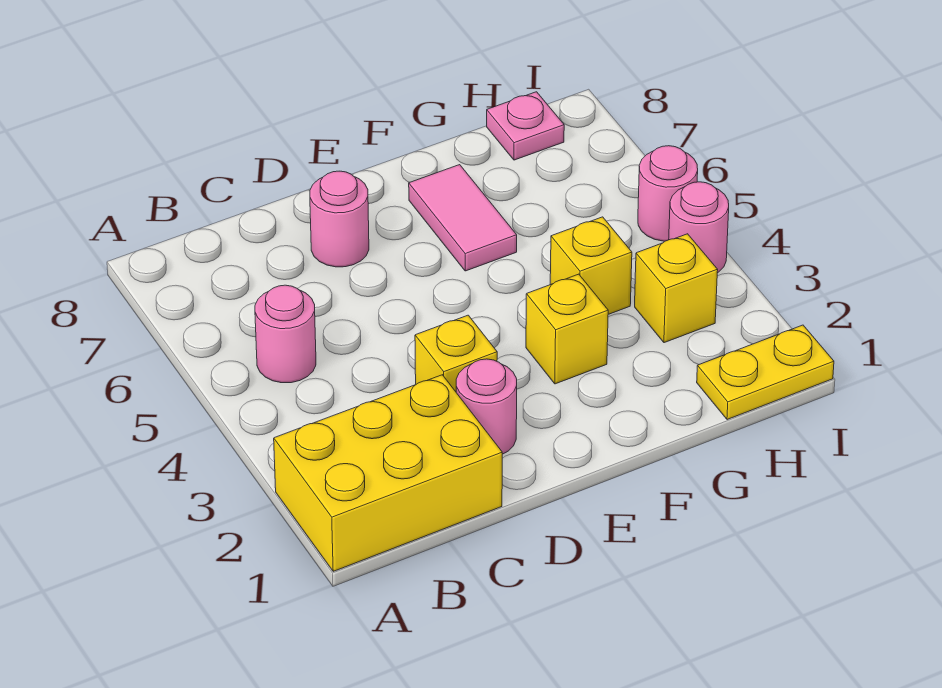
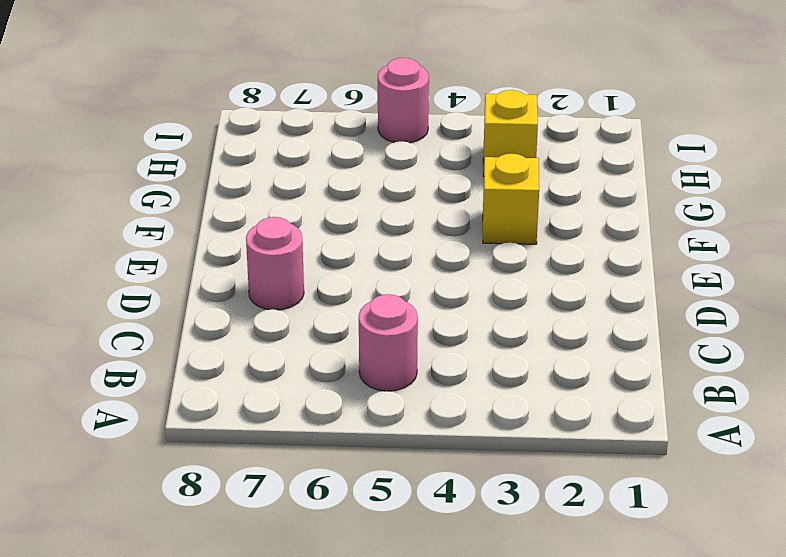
none -> yellow brick A1:C2 level 1
none -> pink round brick D2 level 1
none -> yellow brick D3 level 1

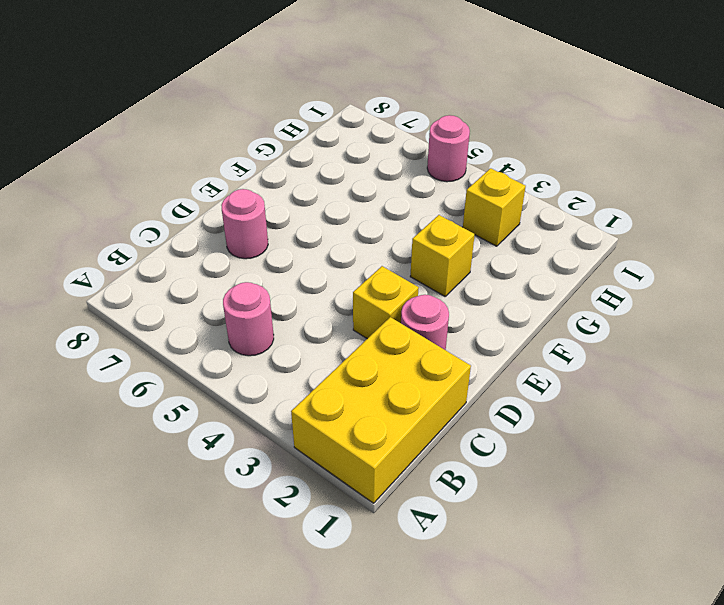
none -> pink tile F6:F7 level 1
none -> yellow brick G4 level 1
none -> yellow plate H1:I1 level 1

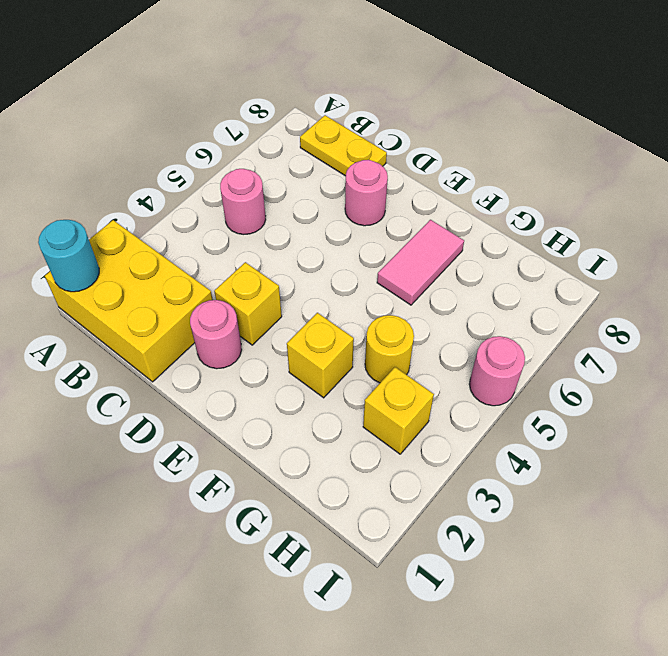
cyan round brick A1 level 2 -> none
yellow plate B8:C8 level 1 -> yellow plate H1:I1 level 1
yellow round brick G4 level 1 -> yellow brick G4 level 1
none -> pink plate H8 level 1
none -> pink round brick I4 level 1

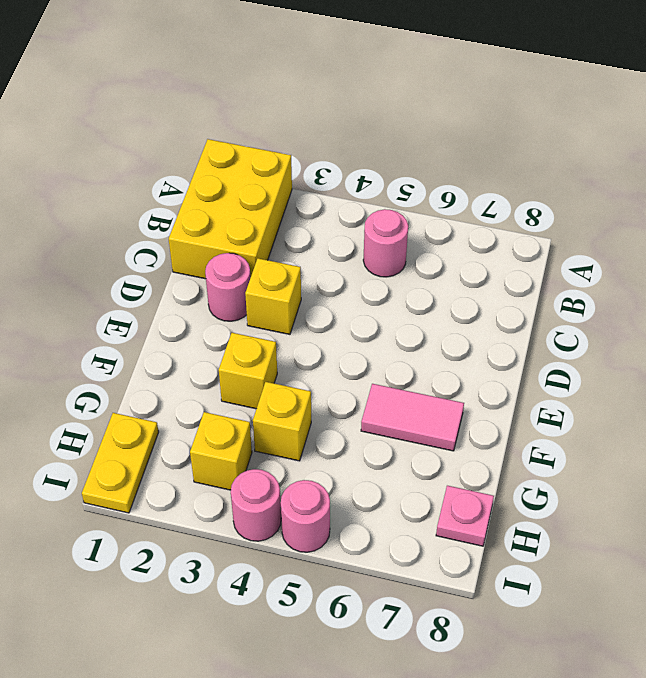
none -> pink round brick D7 level 1

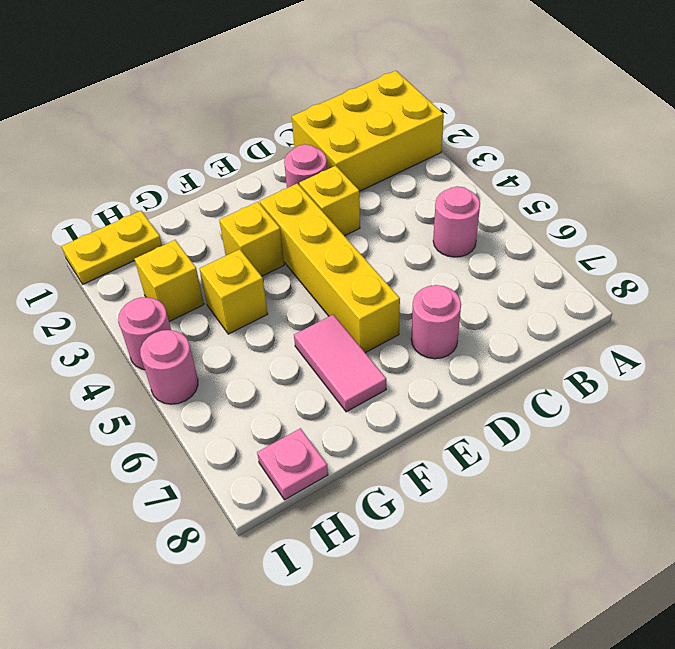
yellow brick E3:E6 level 1 -> none

